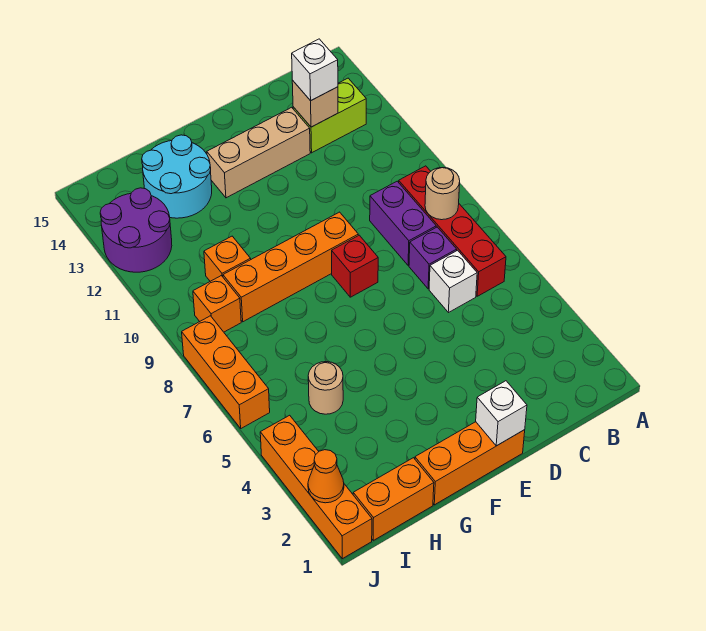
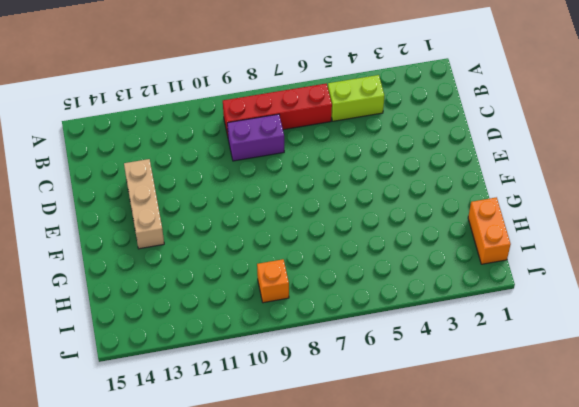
lime brick B4:B5 level 1 -> lime brick B13:C13 level 1
none -> white brick C6 level 1
none -> purple brick C7 level 1
none -> orange brick E1:G1 level 1

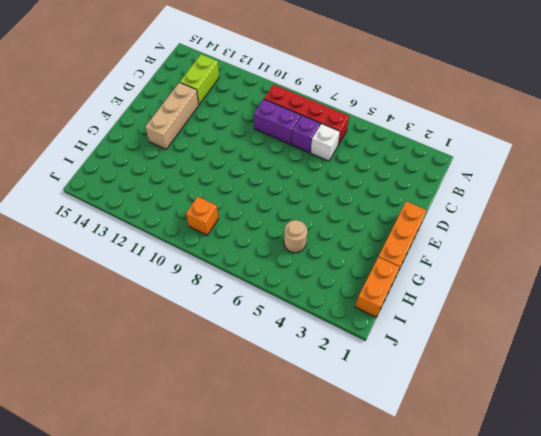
none -> red brick E8 level 1
none -> orange brick E9:H9 level 1
none -> cyan round brick G13:H14 level 1

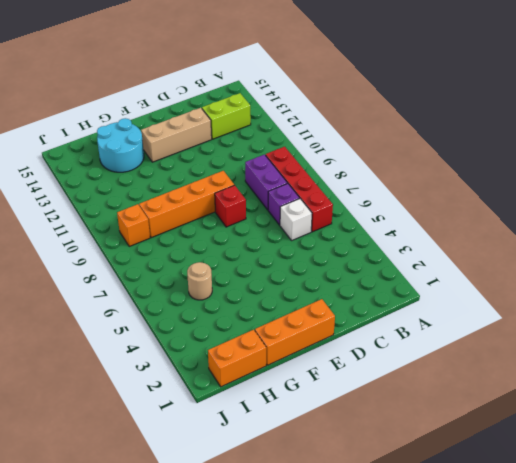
none -> orange brick H10 level 1
none -> purple round brick I12:J13 level 1
none -> orange brick J1:J4 level 1

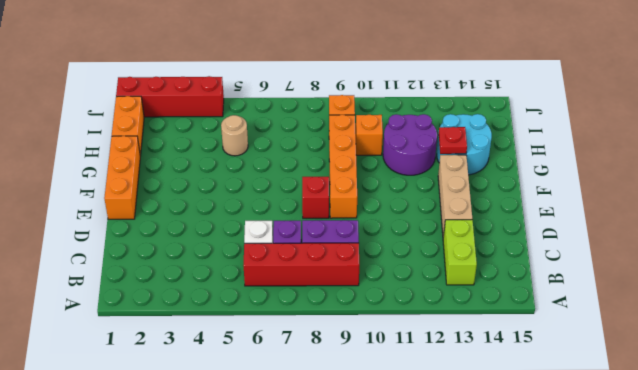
purple round brick G11:H12 level 1 -> purple round brick I12:J13 level 1
red plate G13 level 2 -> none
red brick J1:J4 level 1 -> orange brick J1:J4 level 1
none -> orange brick J6:J8 level 1
none -> tan round brick B8 level 2
none -> tan brick C13 level 2

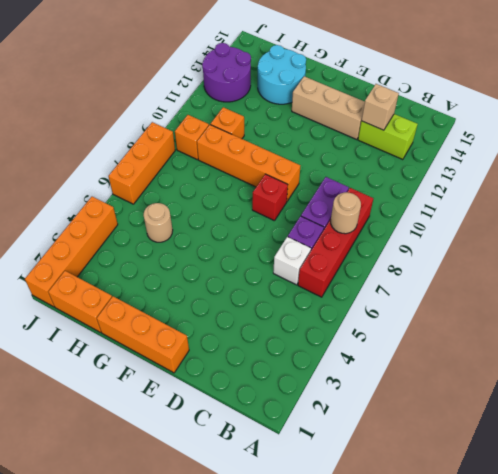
none -> white brick E1 level 2
none -> orange cone J2 level 2
none -> white brick C13 level 3

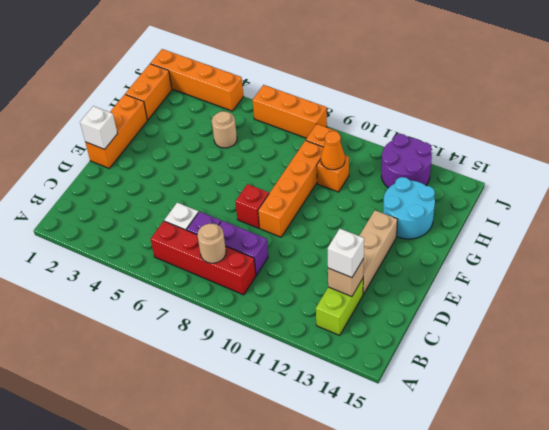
orange cone H10 level 2 -> orange cone J2 level 2

